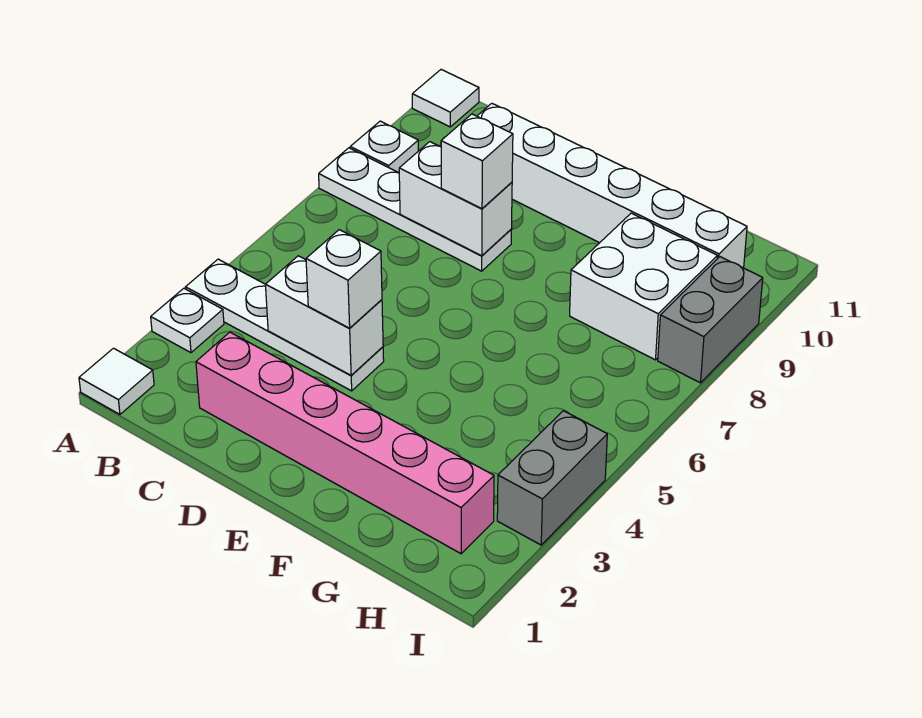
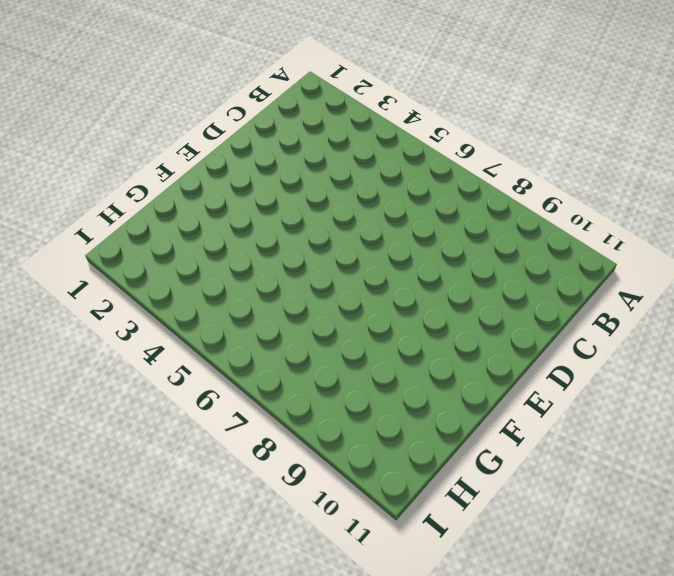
none -> white tile A1 level 1
none -> white plate A3 level 1
none -> white plate A4:D4 level 1

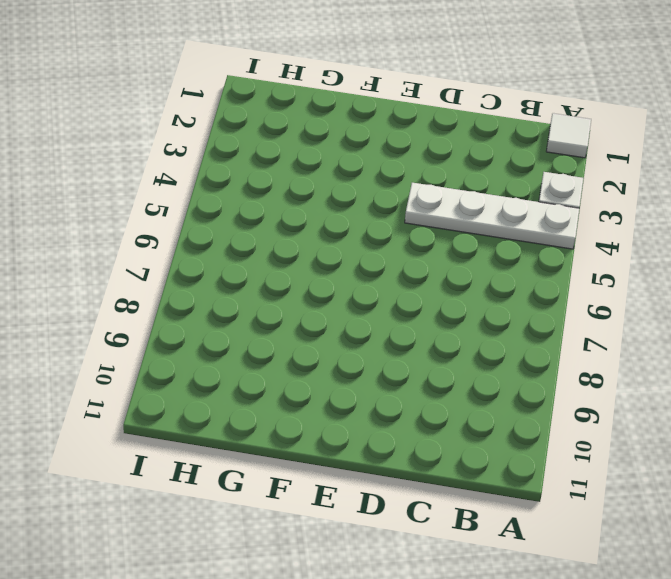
none -> white plate A8:D8 level 1
none -> white plate A9 level 1
none -> white tile A11 level 1

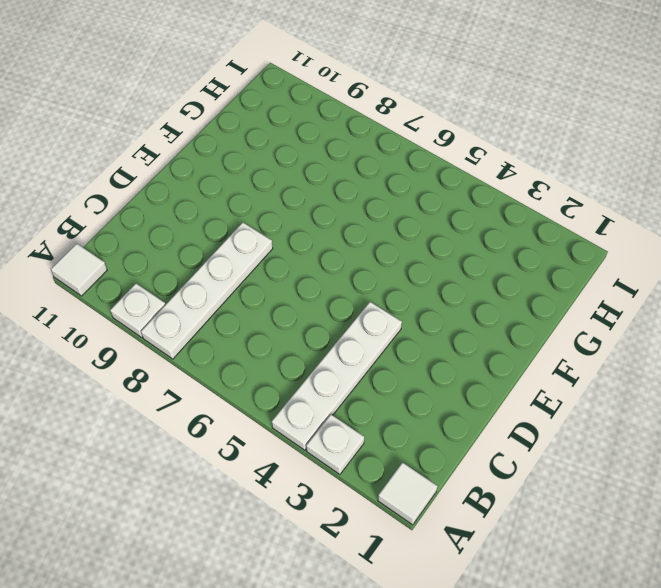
none -> pink brick C2:H2 level 1
none -> white brick C10:H10 level 1
none -> white brick G8:H9 level 1

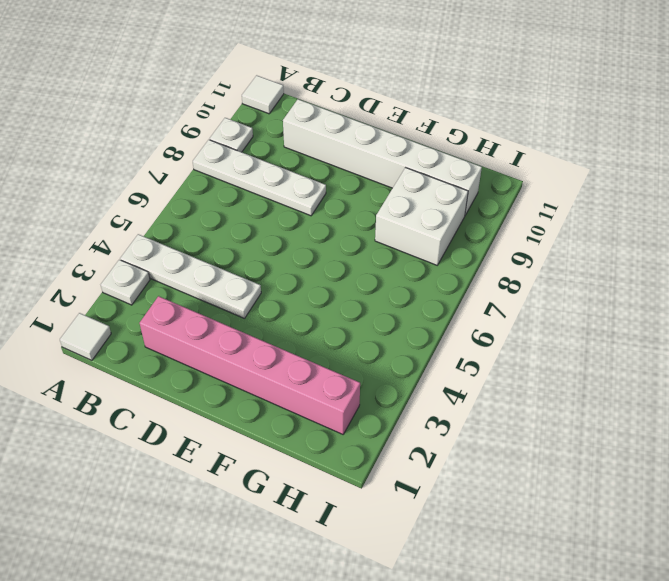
none -> grey brick I3:I4 level 1
none -> grey brick I8:I9 level 1
none -> white brick C4:D4 level 2

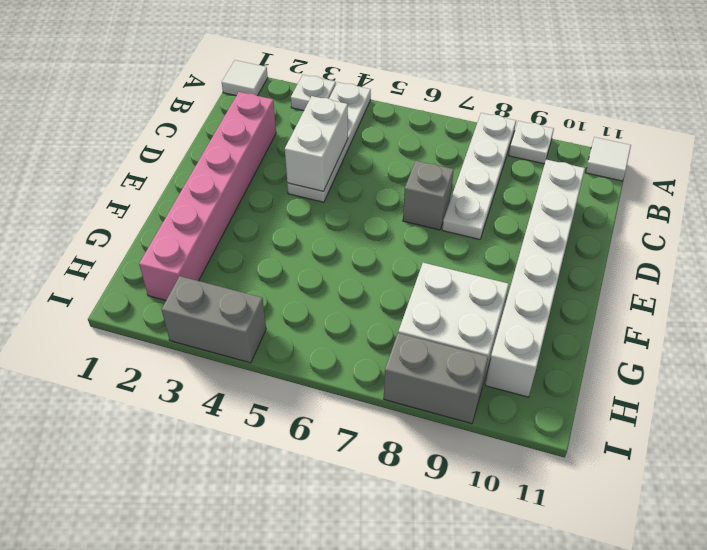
grey brick D7 level 1 -> none
none -> white brick C8:D8 level 2
none -> white brick D4 level 3
none -> white brick D8 level 3

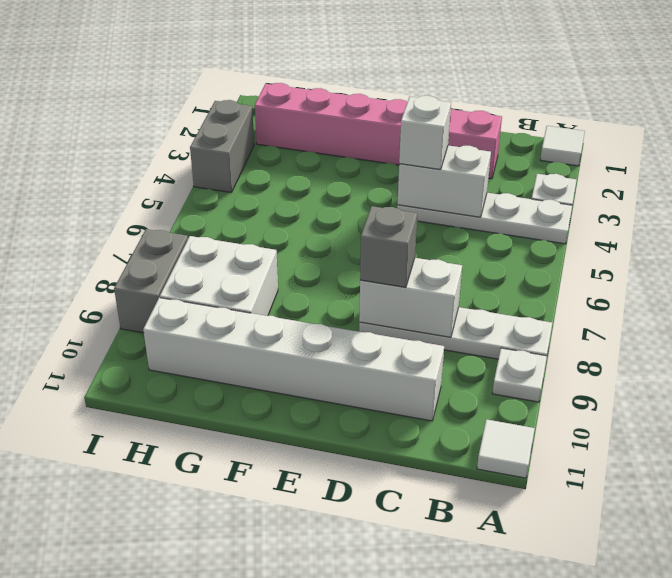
grey brick D8 level 3 -> white brick D8 level 3

